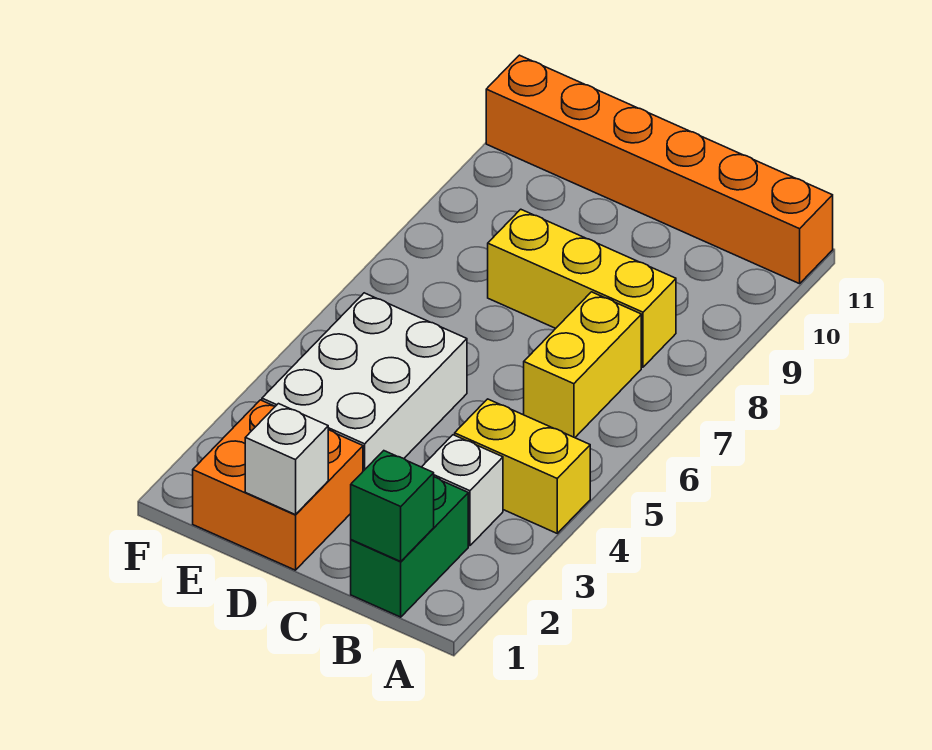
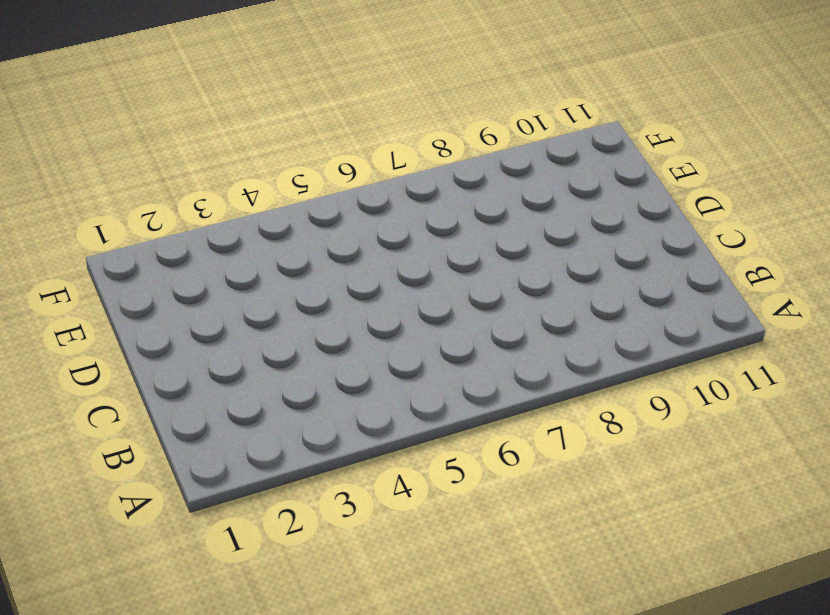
none -> yellow brick A4:B4 level 1
none -> orange brick A11:F11 level 1

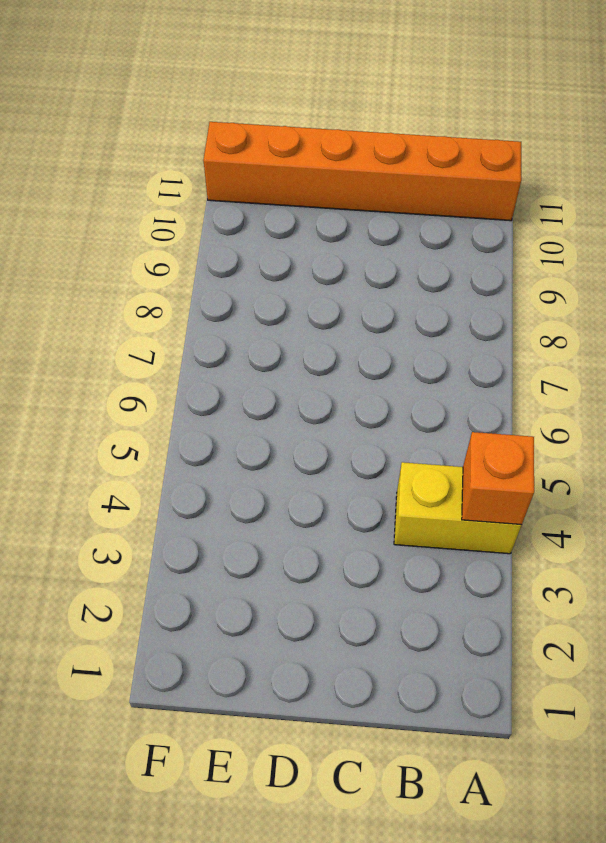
orange brick A4 level 2 -> none
none -> green brick B1:B2 level 1
none -> white brick B3 level 1

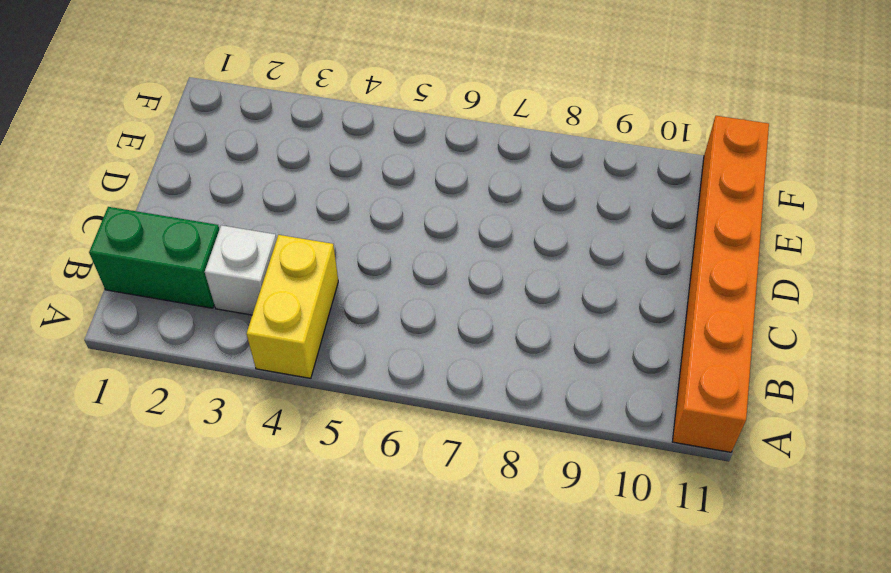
none -> yellow brick B6:B7 level 1
none -> yellow brick B8:D8 level 1

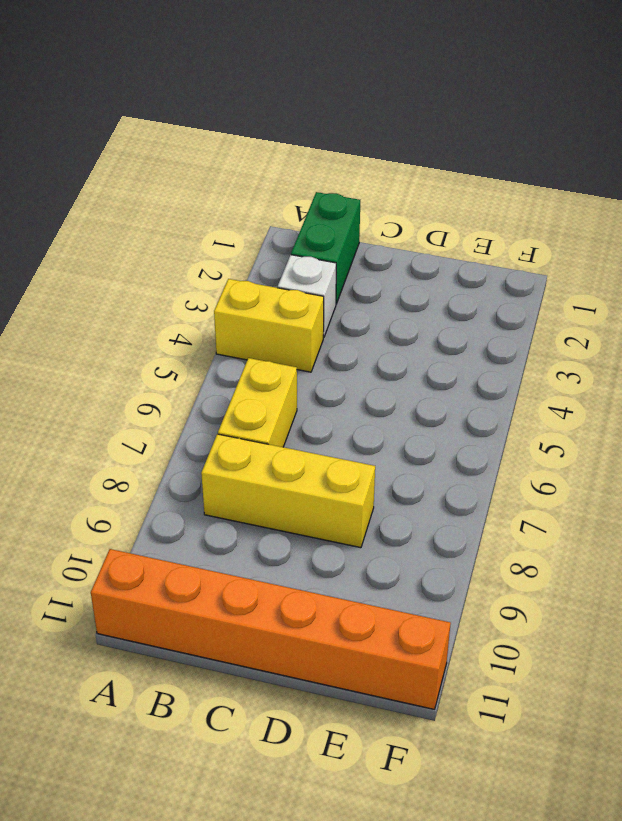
none -> orange brick D1:E2 level 1
none -> white brick D3:E5 level 1

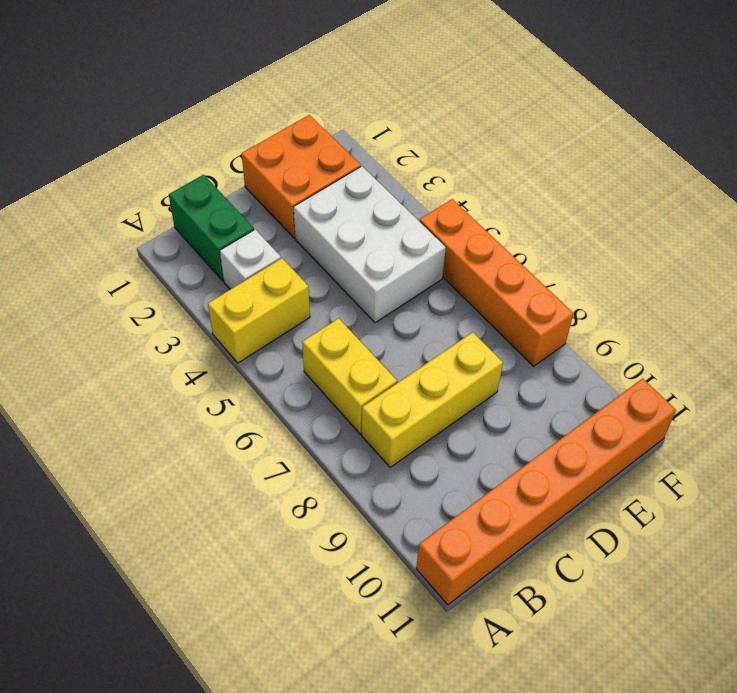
orange brick F5:F8 level 1 -> none
none -> green brick B1 level 2
none -> white brick D1 level 2

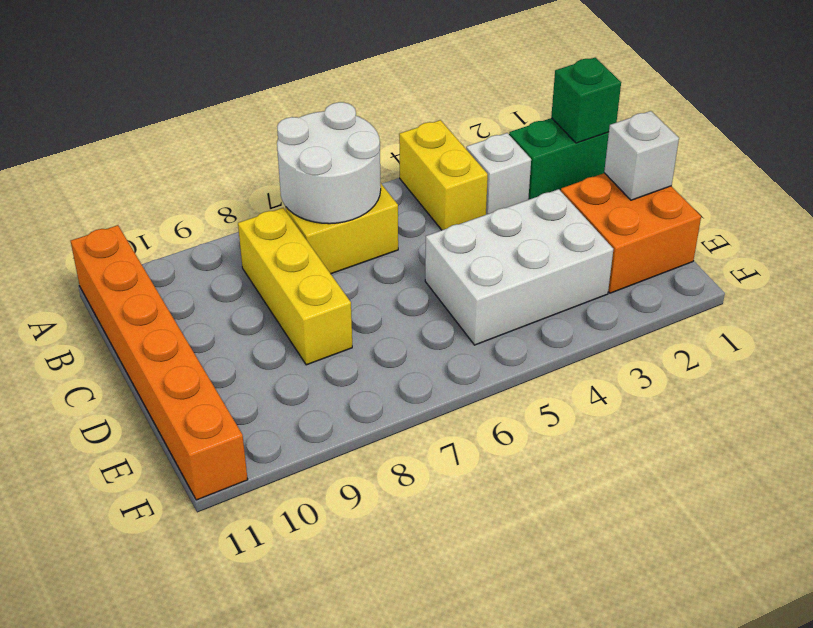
white round brick A6:B7 level 2 -> none

